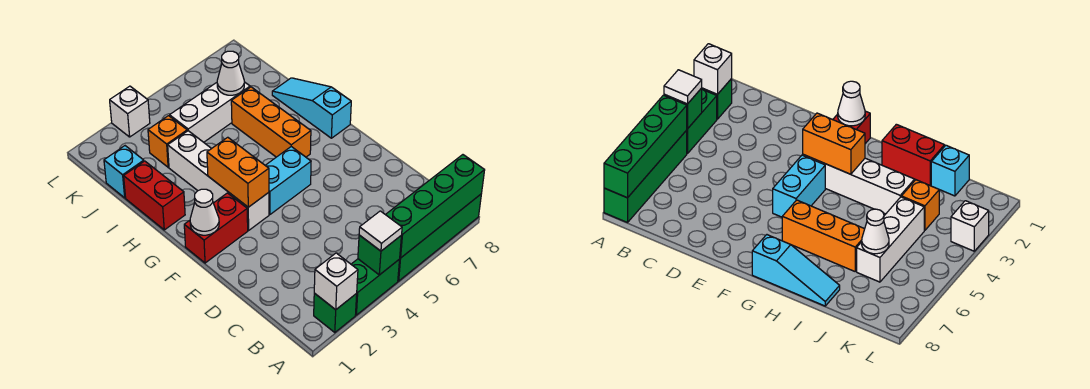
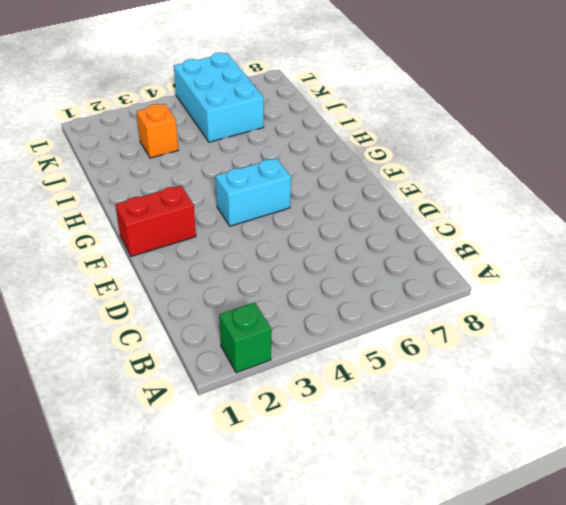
cyan brick J5:L6 level 1 -> white brick J4:J6 level 1
none -> green brick A3:A4 level 1
none -> green brick A5:A8 level 1
none -> white brick F3:I3 level 1

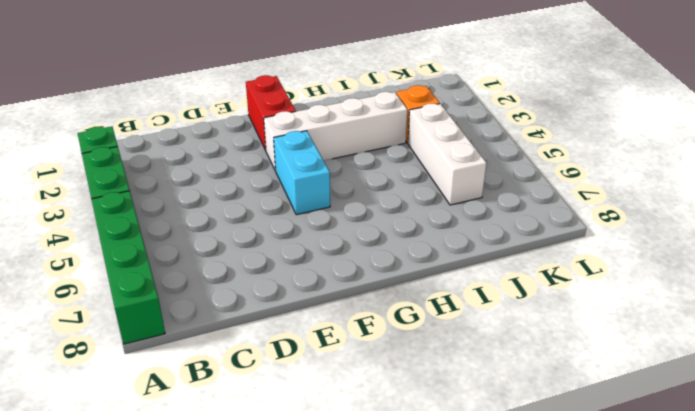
none -> orange brick G6:I6 level 1
none -> cyan slope G8:I8 level 1 top G
none -> red brick H1:I1 level 1

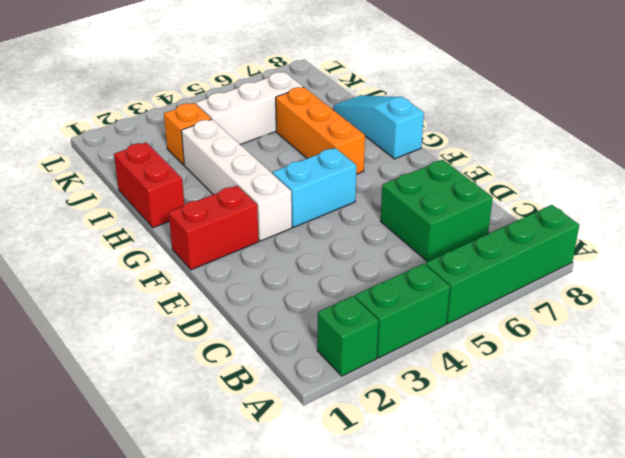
green brick C6:D7 level 1 -> none
none -> cyan brick J1 level 1
none -> white brick L3 level 1
none -> white brick A2 level 2

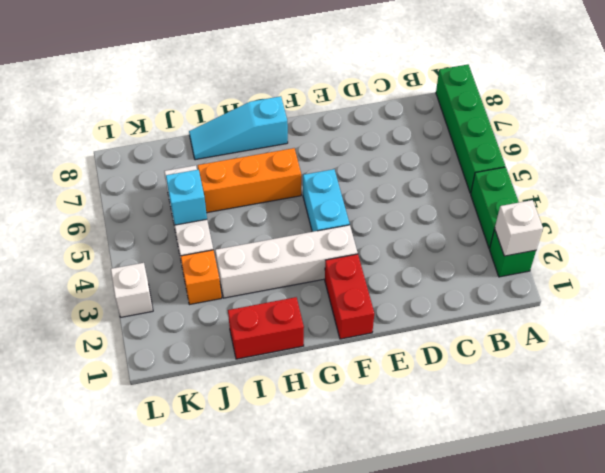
cyan brick J5 level 2 -> cyan brick J1 level 1
none -> green brick A4 level 2
none -> green brick A5:A8 level 2
none -> white cone F1 level 2

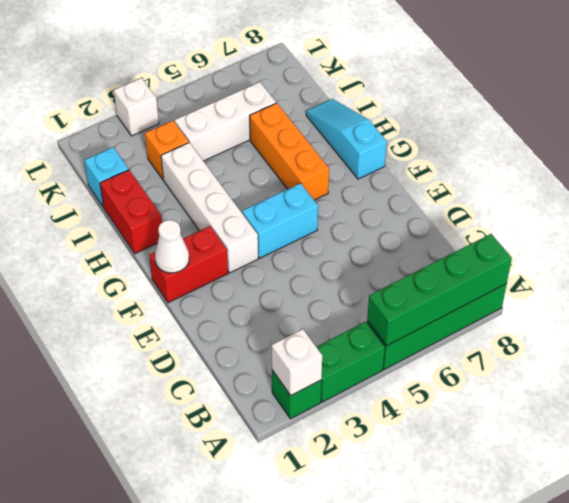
none -> green brick A4 level 2
none -> orange brick F3:G3 level 2
none -> white cone J6 level 2

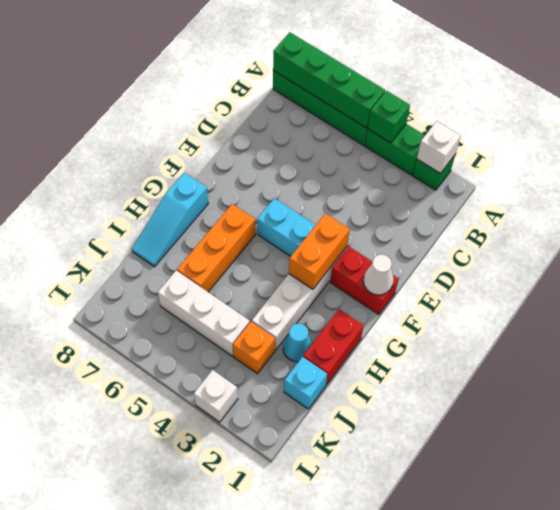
cyan cone I2 level 1 -> none
none -> white cone J6 level 2
none -> white tile A4 level 3

